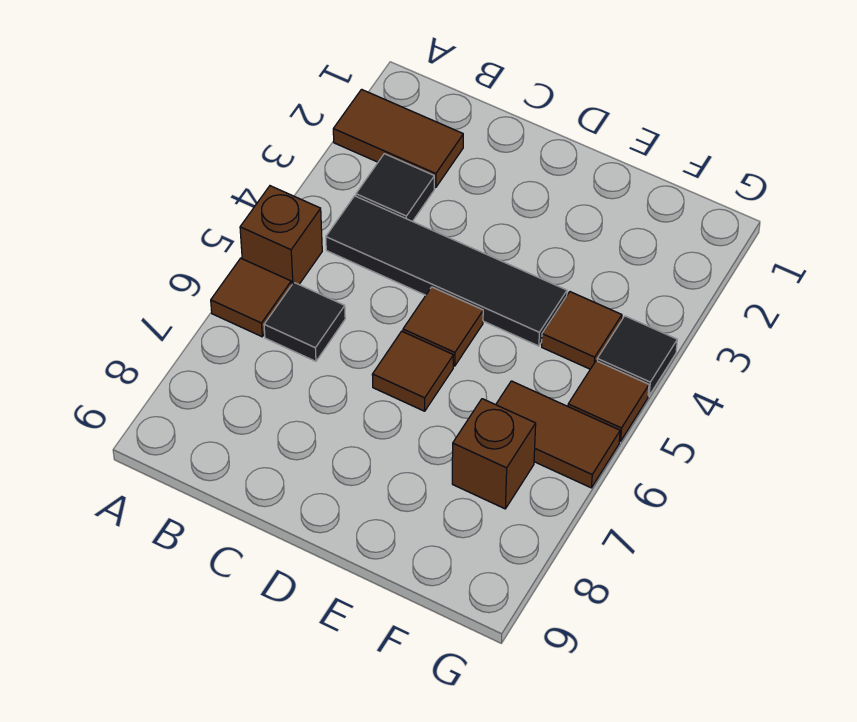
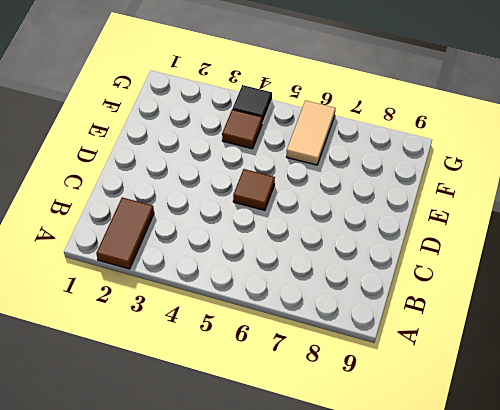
tan tile F6:G6 level 1 -> brown tile F6:G6 level 1
none -> brown brick A5 level 1
none -> brown tile A6 level 1
none -> black tile B3 level 1

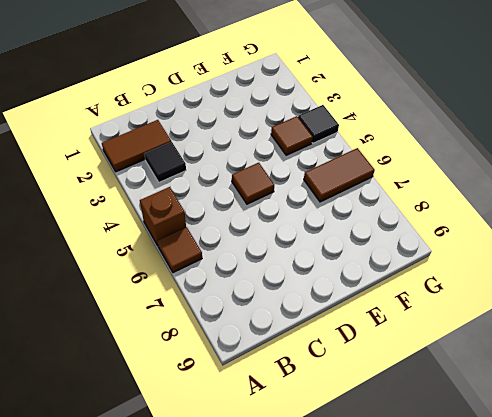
none -> black tile B4:E4 level 1
none -> black tile B6 level 1
none -> brown tile D6 level 1

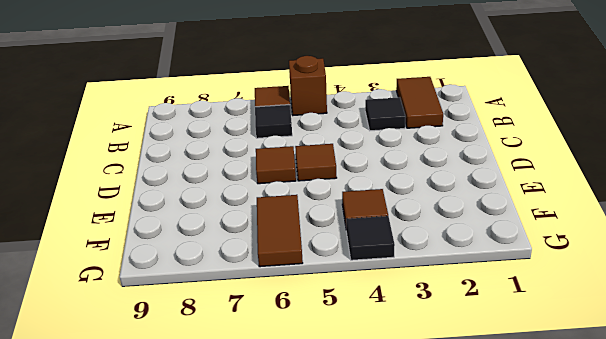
none -> black tile B4:E4 level 1
none -> brown brick F7 level 1
none -> brown tile G5 level 1

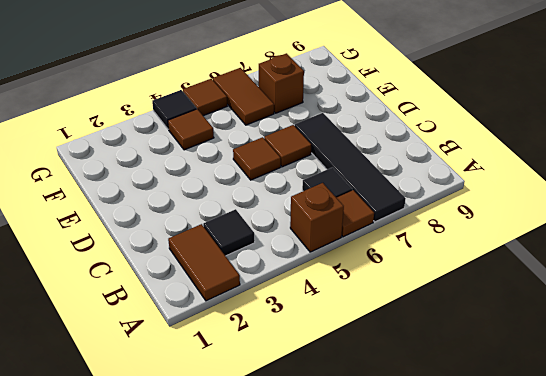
black tile A7:D7 level 1 -> black tile B4:E4 level 1

